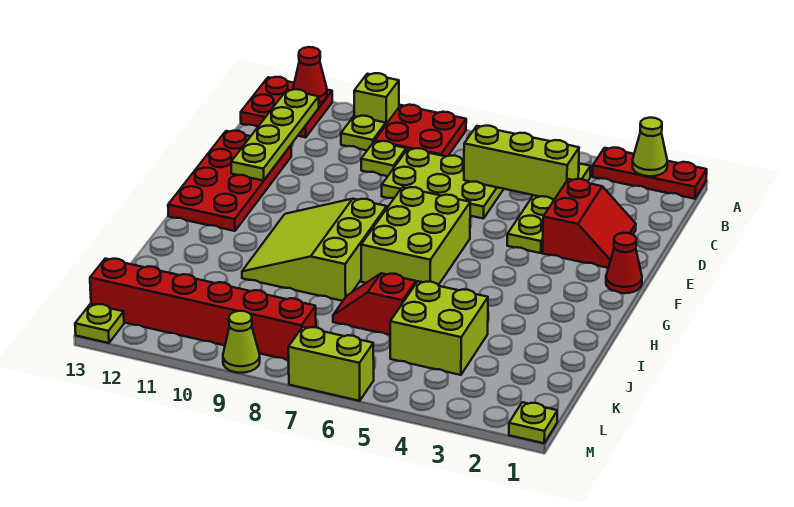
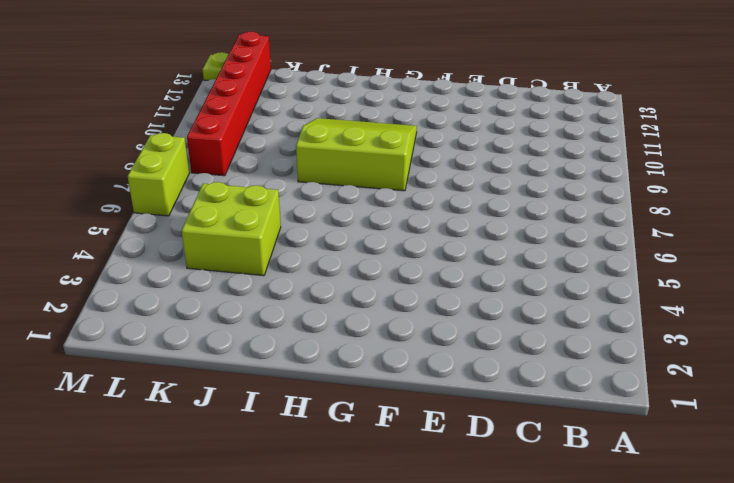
none -> red plate A1:A3 level 1
none -> red plate A8:B9 level 1
none -> lime brick A10 level 1

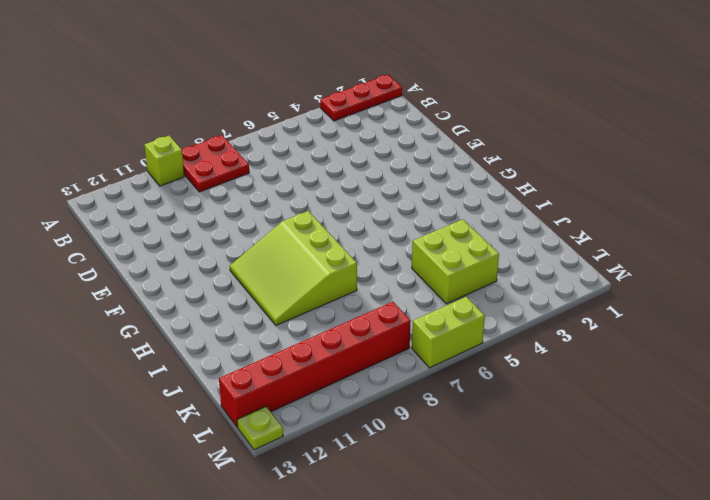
none -> red plate A12:B13 level 1
none -> lime plate B4:E4 level 1
none -> lime plate B10 level 1

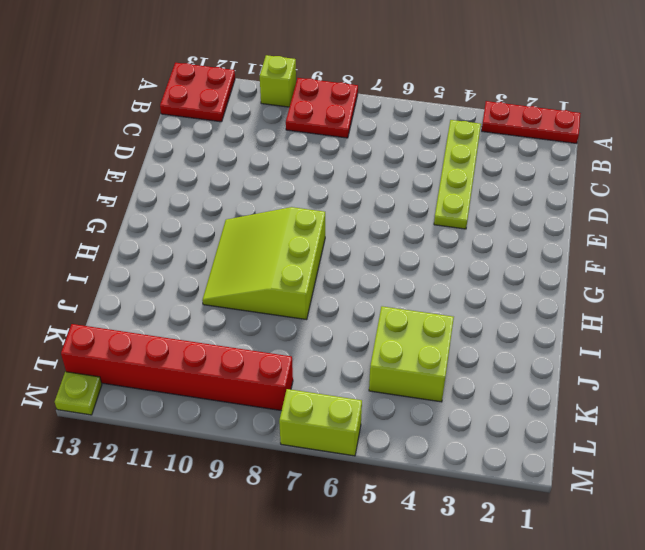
none -> lime plate B10 level 1
none -> lime plate C6:D8 level 1
none -> lime plate C9 level 1

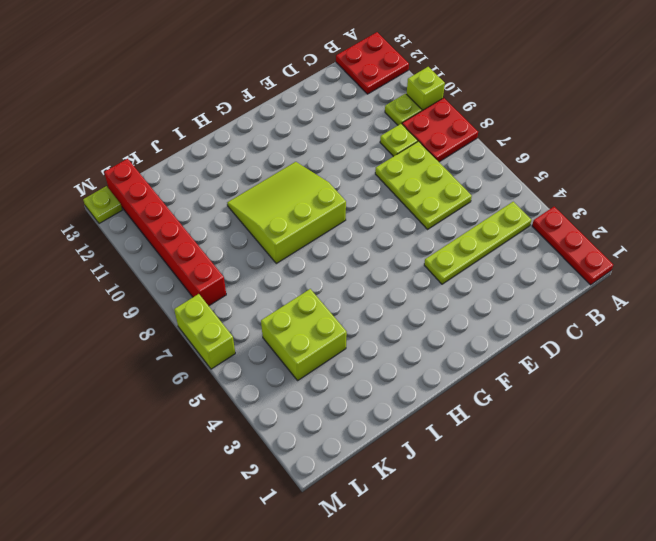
none -> red slope D2:E3 level 1 top 3
none -> red plate D12:G13 level 1
none -> red cone F1 level 1

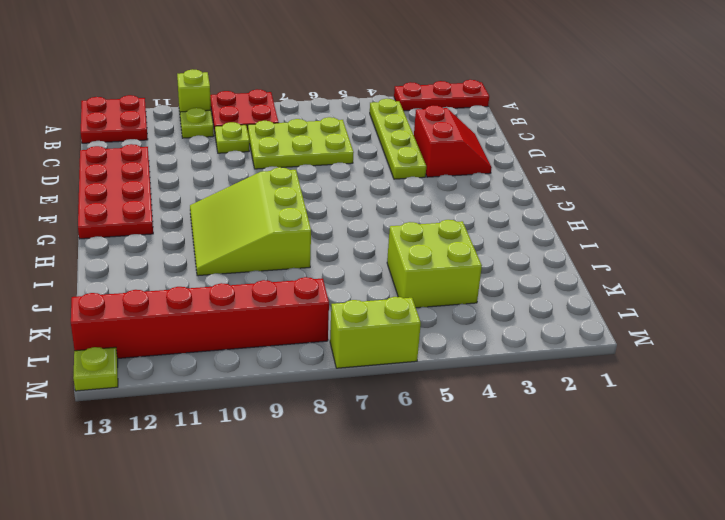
none -> red cone F1 level 1
none -> lime brick F6:H7 level 1
none -> red slope J6:J7 level 1 top 6

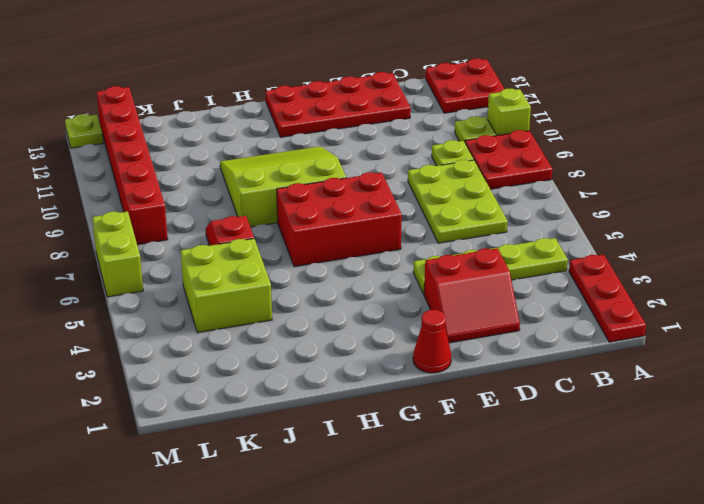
red brick F6:H7 level 1 -> lime brick F6:H7 level 1
none -> lime plate M1 level 1
none -> lime cone M9 level 1
none -> lime cone A2 level 2

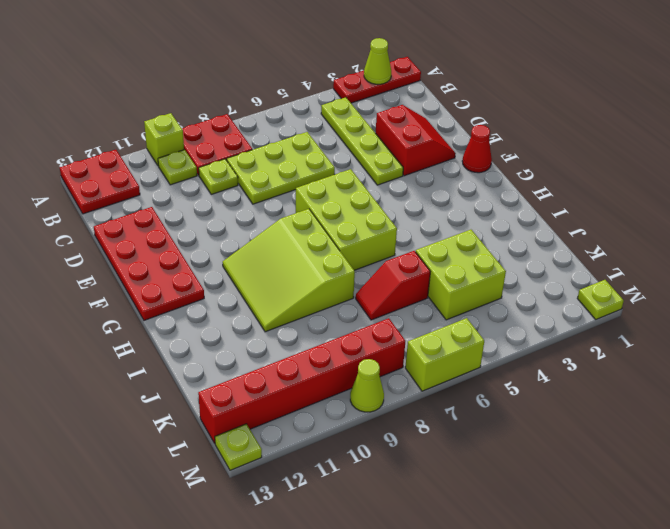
none -> red cone A12 level 2
none -> lime plate B12:E12 level 2
none -> lime brick C4:C6 level 2

